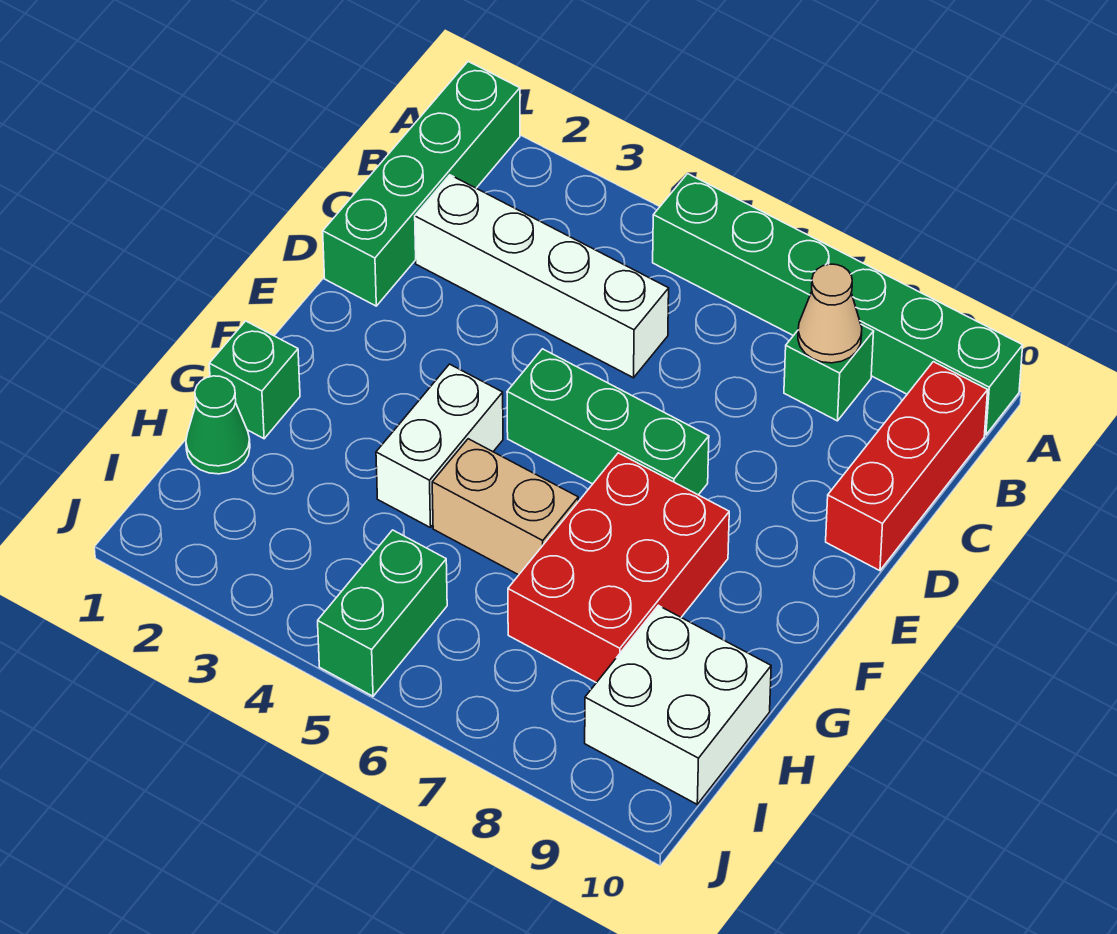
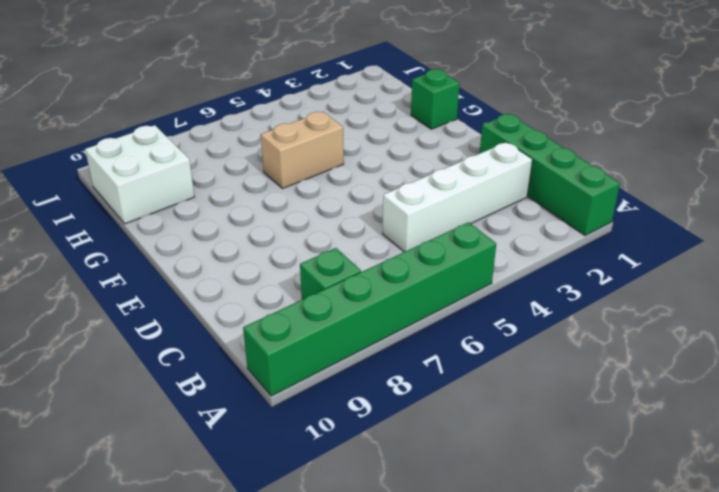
none -> red brick B10:D10 level 1
none -> green brick E5:E7 level 1
none -> white brick F4:G4 level 1

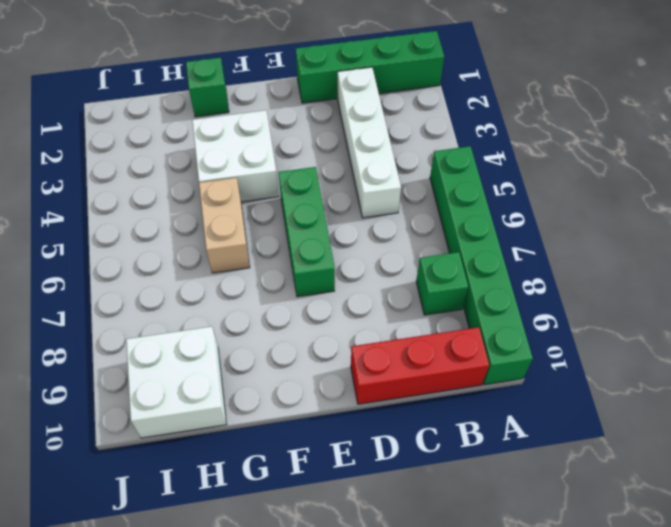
white brick F3:G4 level 1 -> white brick F4:G4 level 1
none -> red brick F7:H8 level 1
none -> green cone H1 level 1
none -> green brick I5:J5 level 1

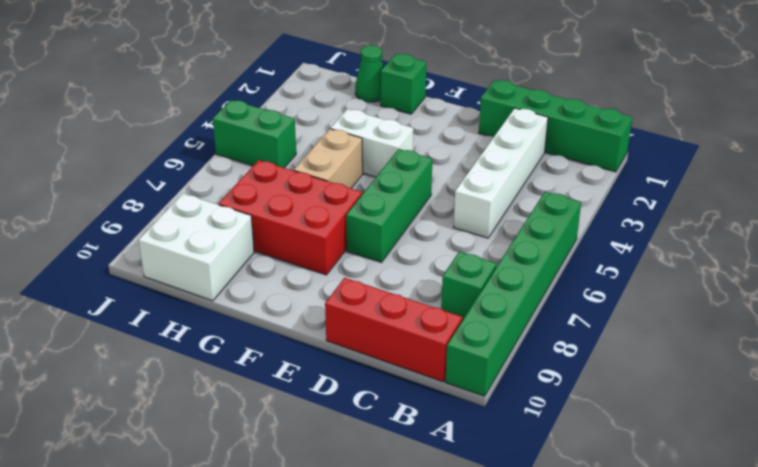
none -> tan cone B8 level 2

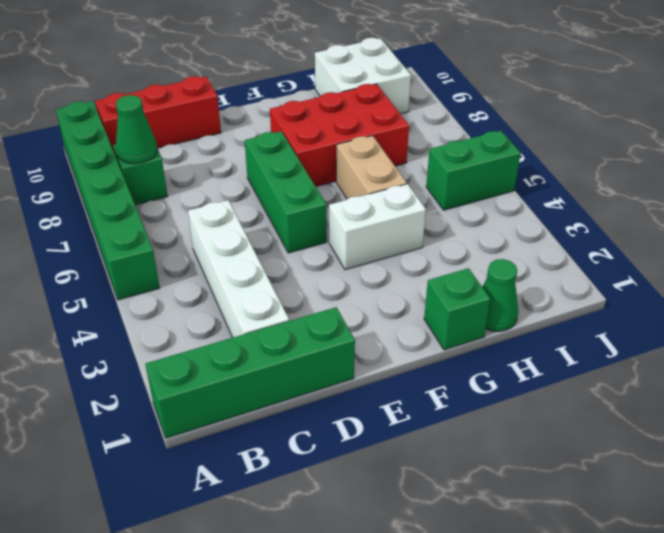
green cone B8 level 2 -> tan cone B8 level 2

